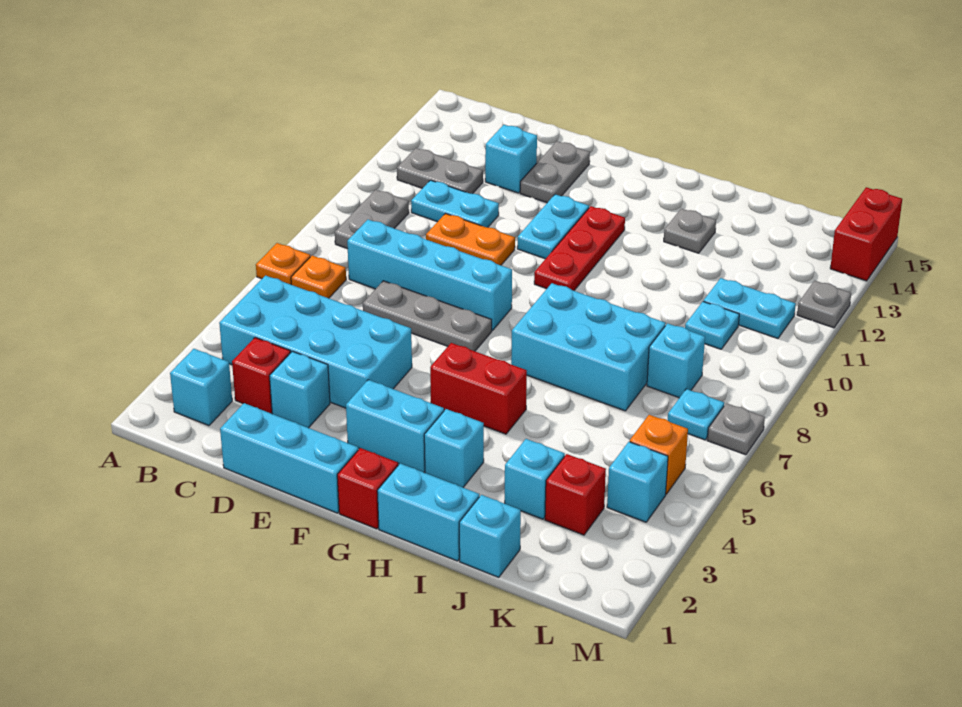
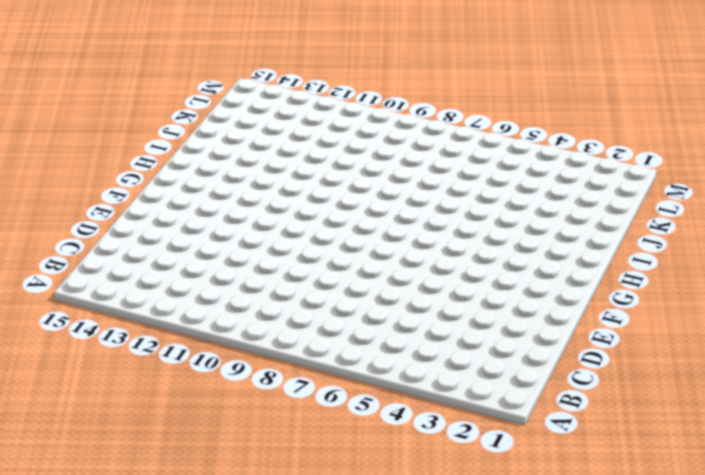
none -> orange plate A7 level 1
none -> cyan brick B2 level 1
none -> cyan brick B4:E5 level 1
none -> orange plate B7 level 1

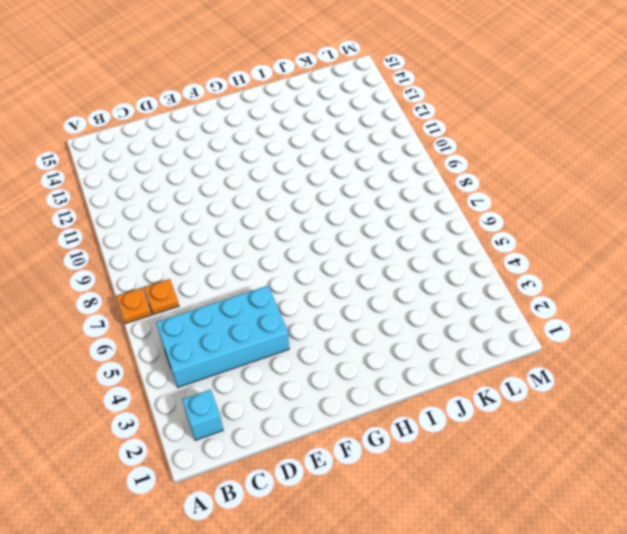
none -> grey plate B9:B10 level 1
none -> grey plate B12:C12 level 1
none -> red brick C3 level 1
none -> cyan brick C8:F8 level 1

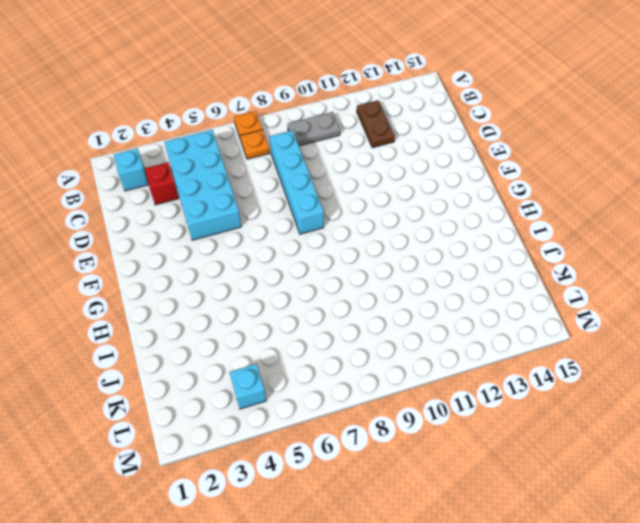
brown plate B12:C12 level 1 -> grey plate B12:C12 level 1
none -> cyan plate C11:D11 level 1
none -> cyan brick D1:F1 level 1
none -> cyan brick D3 level 1
none -> grey plate D7:F7 level 1

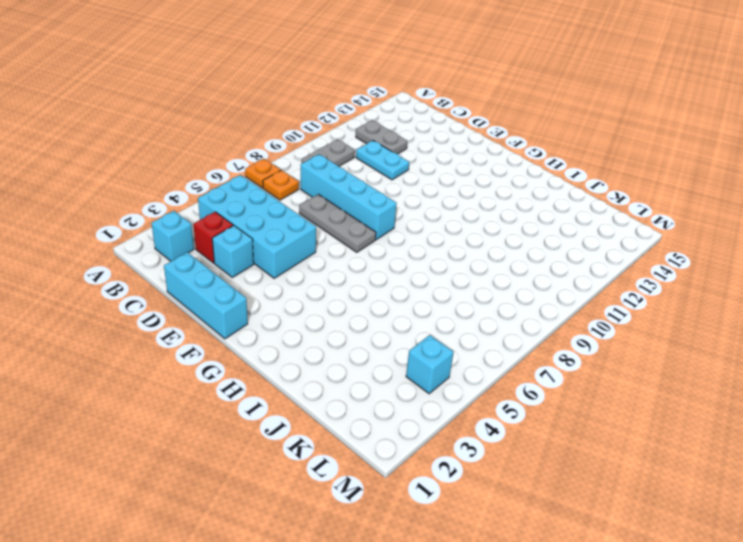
none -> orange plate D10:E10 level 1
none -> cyan brick D13 level 1
none -> grey plate E13:E14 level 1
none -> cyan brick F3:G3 level 1

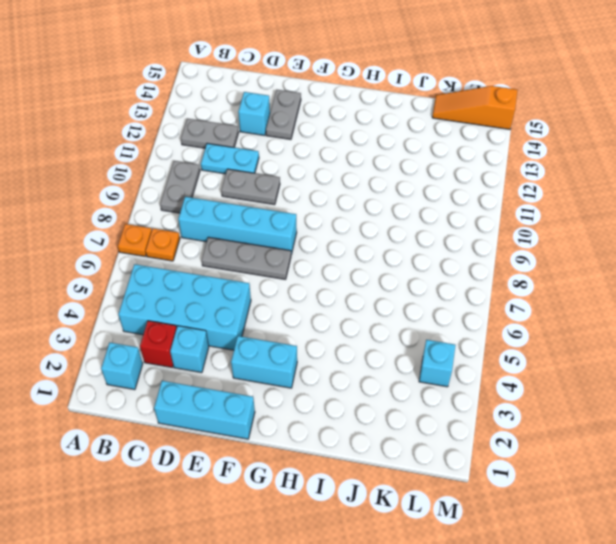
grey plate D10:E10 level 1 -> orange plate D10:E10 level 1
orange slope K15:M15 level 1 top M -> red brick M14:M15 level 1
none -> cyan plate F11:F12 level 1
none -> red brick G1 level 1
none -> red brick G5:H5 level 1
none -> red plate G10:G12 level 1

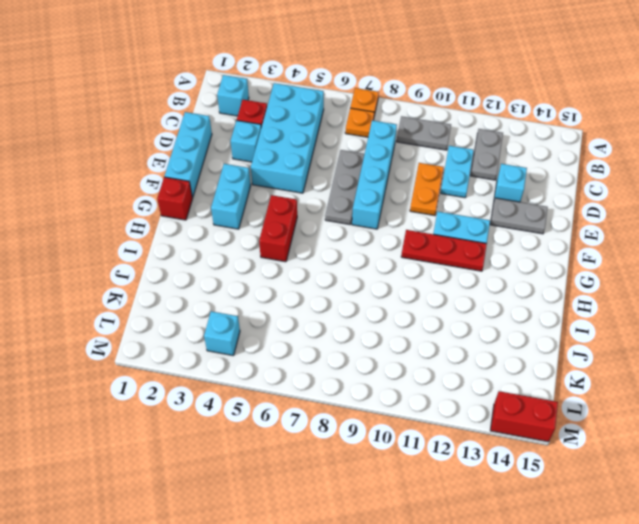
none -> cyan brick H1:I1 level 1
none -> cyan brick H3 level 1
none -> cyan brick H7:J8 level 1
none -> grey plate I13 level 1

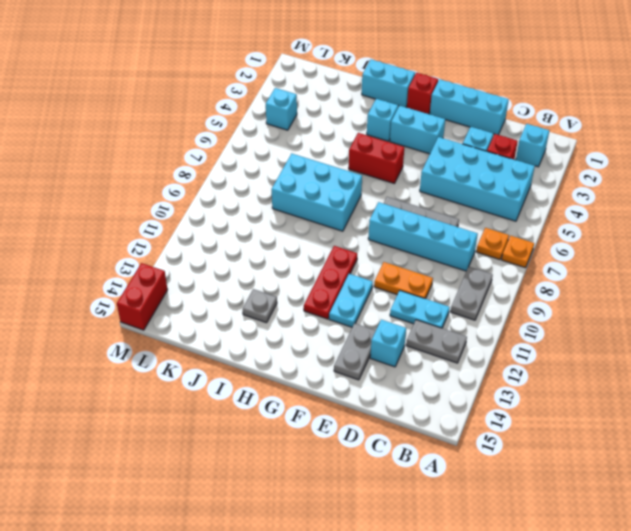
none -> cyan brick J1 level 1
none -> cyan brick J3 level 1
none -> red brick K3 level 1
none -> cyan brick K8 level 1

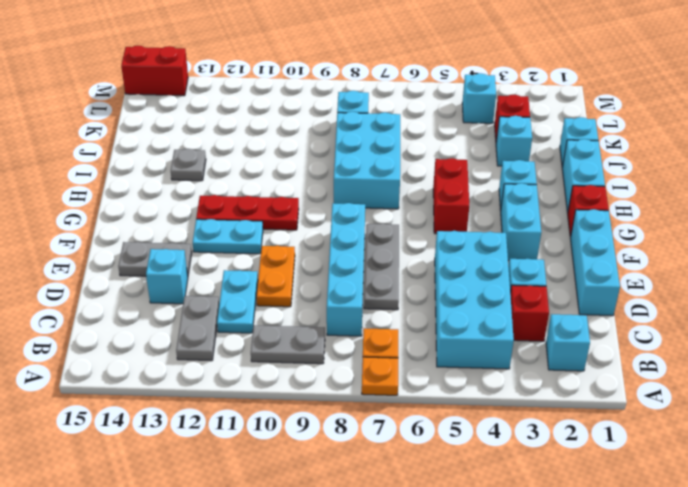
none -> cyan plate K10 level 1
none -> cyan plate K11:L11 level 1
none -> orange brick L5 level 1
none -> cyan plate L7 level 1

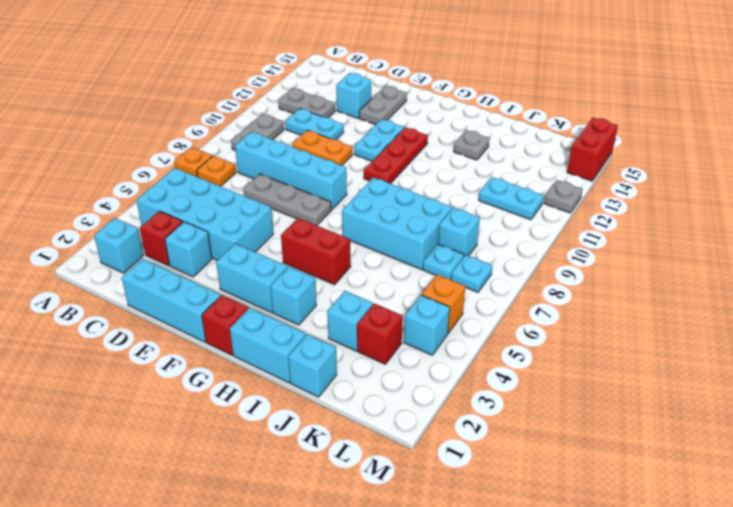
cyan plate K7 level 1 -> cyan plate K10 level 1
none -> grey plate M7 level 1

